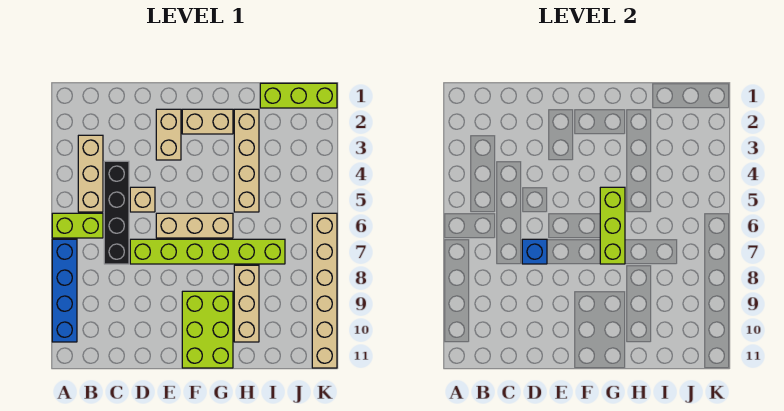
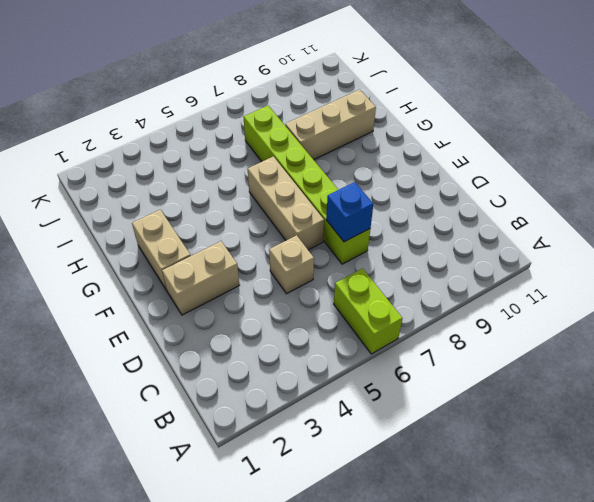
none -> blue brick A7:A10 level 1
none -> tan brick B3:B5 level 1
none -> black brick C4:C7 level 1

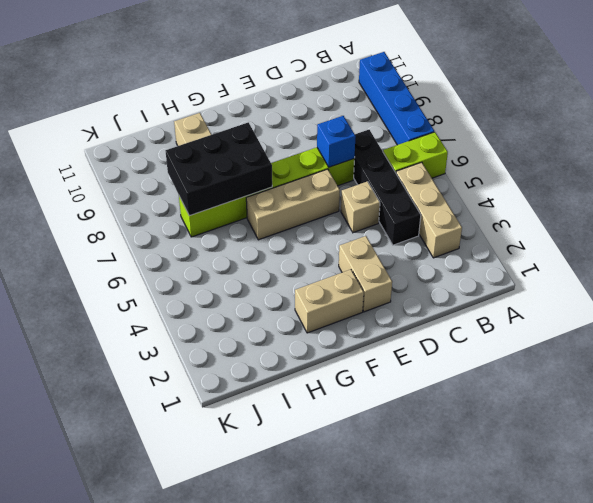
black brick G7:I8 level 2 -> lime brick G5:G7 level 2
none -> lime brick F9:G11 level 1
none -> tan brick H2:H5 level 1
none -> lime brick I1:K1 level 1

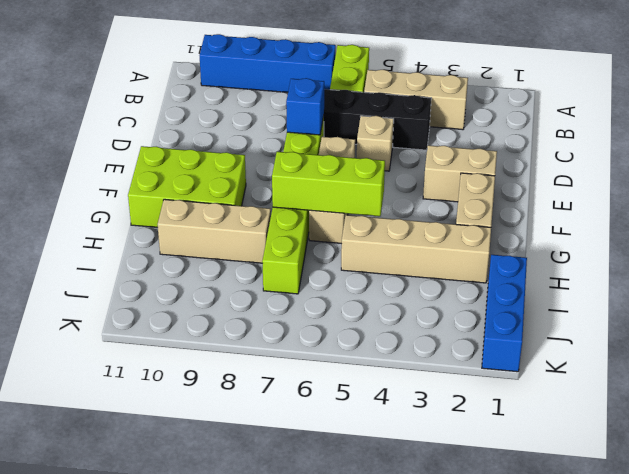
blue brick I1:K1 level 1 -> lime brick I1:K1 level 1
none -> tan brick K6:K11 level 1

